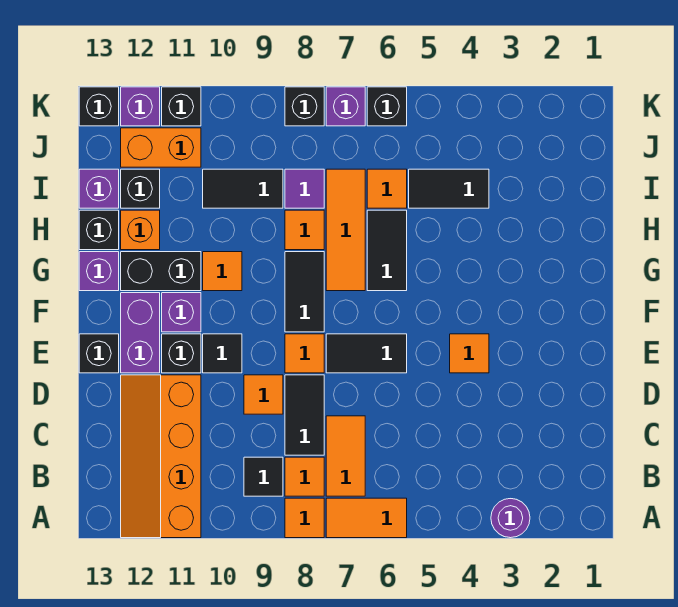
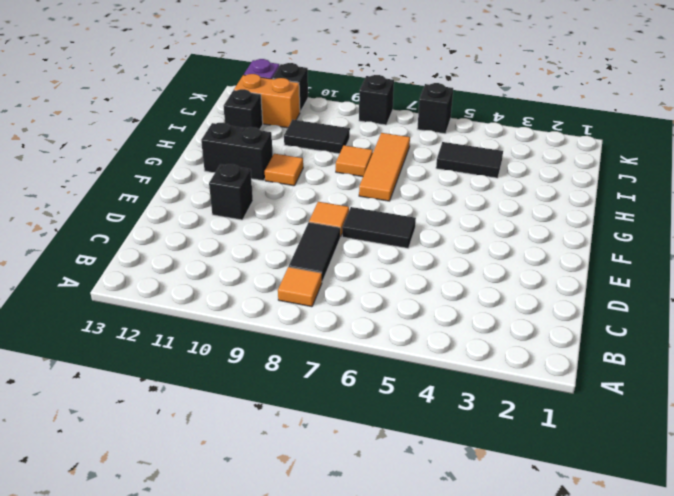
none -> purple round brick A3 level 1
none -> orange tile A6:A7 level 1
none -> orange tile A8 level 1
none -> orange slope A11:D12 level 1 top 11

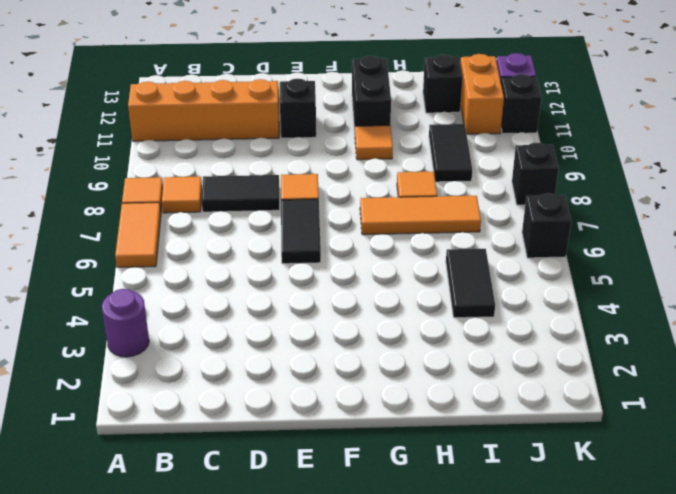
none -> orange tile B7:C7 level 1
none -> black tile B9 level 1
none -> orange tile D9 level 1
none -> orange tile E4 level 1

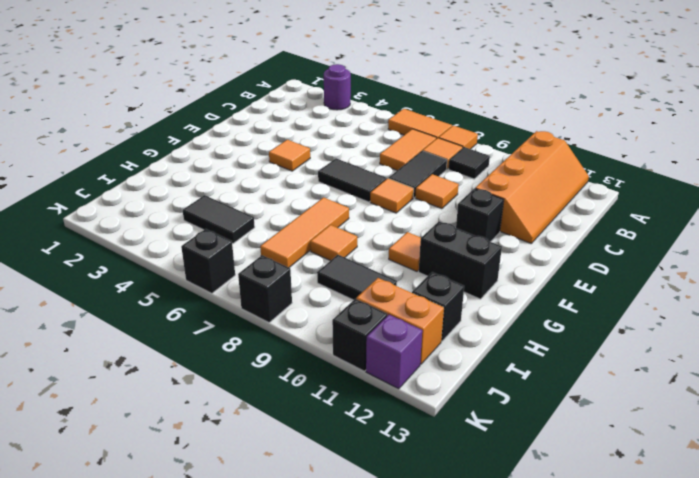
none -> black tile E10 level 1
none -> purple brick E12:F12 level 1
none -> black brick E13 level 1
none -> black tile F8:G8 level 1

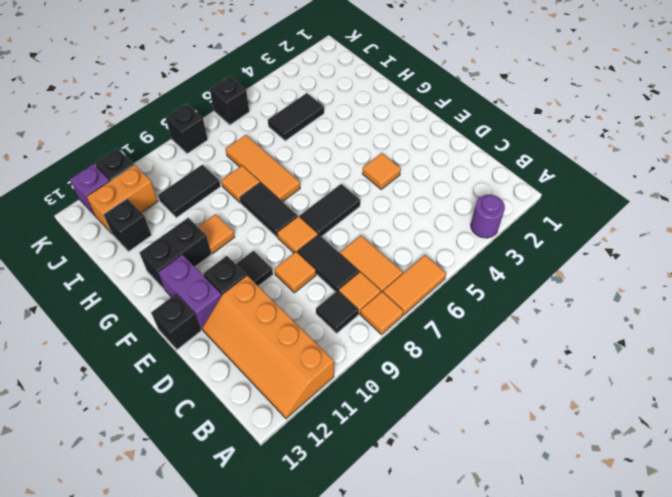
none -> purple brick F11 level 1
none -> black tile G6:H6 level 1
none -> purple brick G13 level 1
none -> orange brick H12 level 1

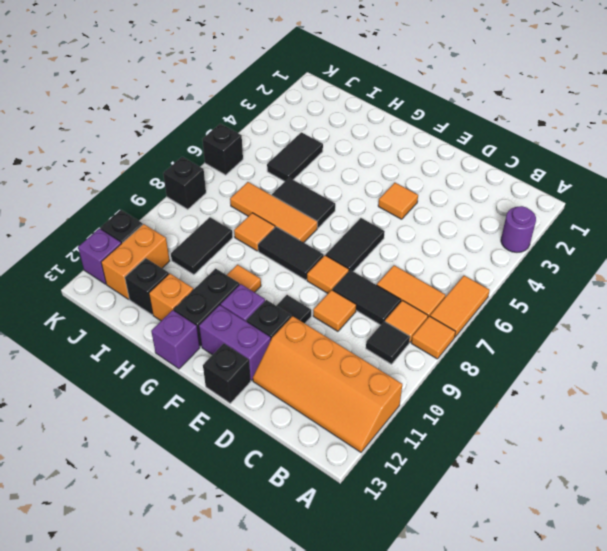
none -> black brick H13 level 1
none -> orange tile I6 level 1
none -> purple tile I8 level 1
none -> purple brick I13 level 1

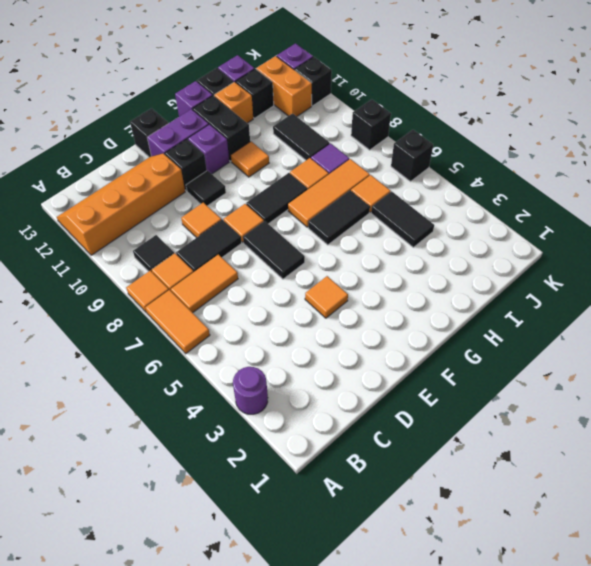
none -> purple brick K7 level 1
none -> black brick K13 level 1

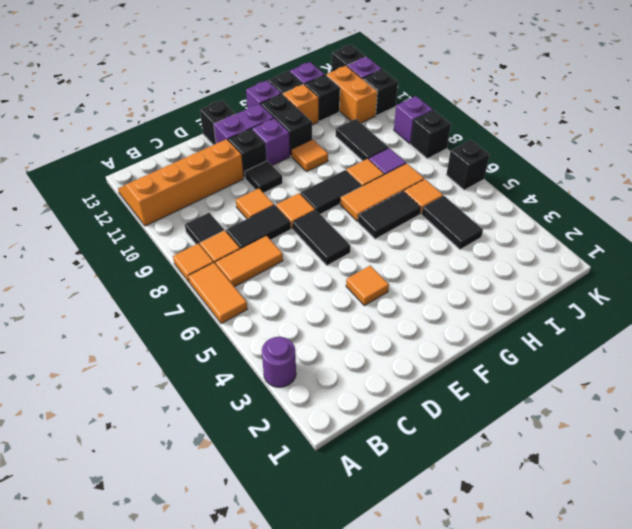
purple brick K9 level 1 -> purple brick K7 level 1

